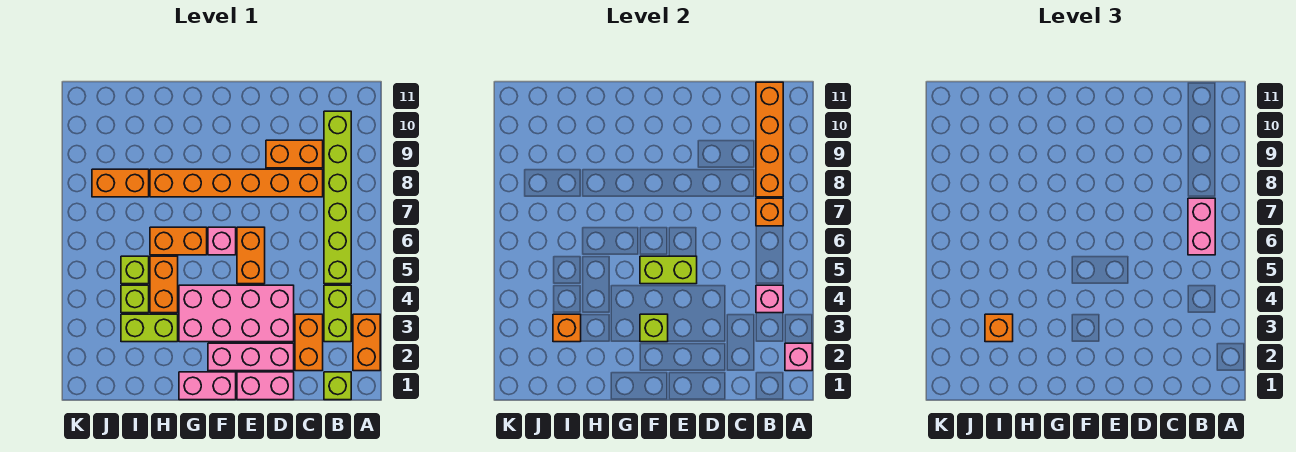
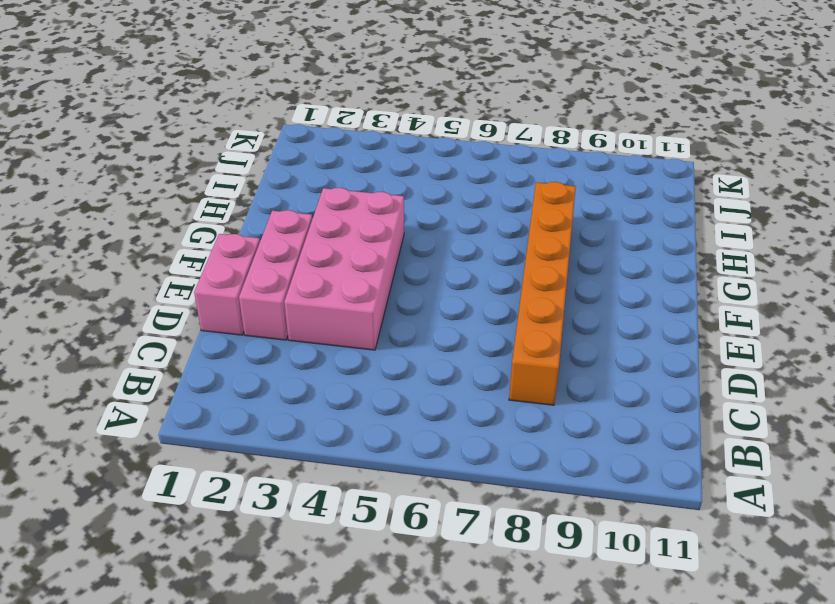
none -> orange brick A2:A3 level 1
none -> lime brick B1 level 1
none -> lime brick B3:B4 level 1

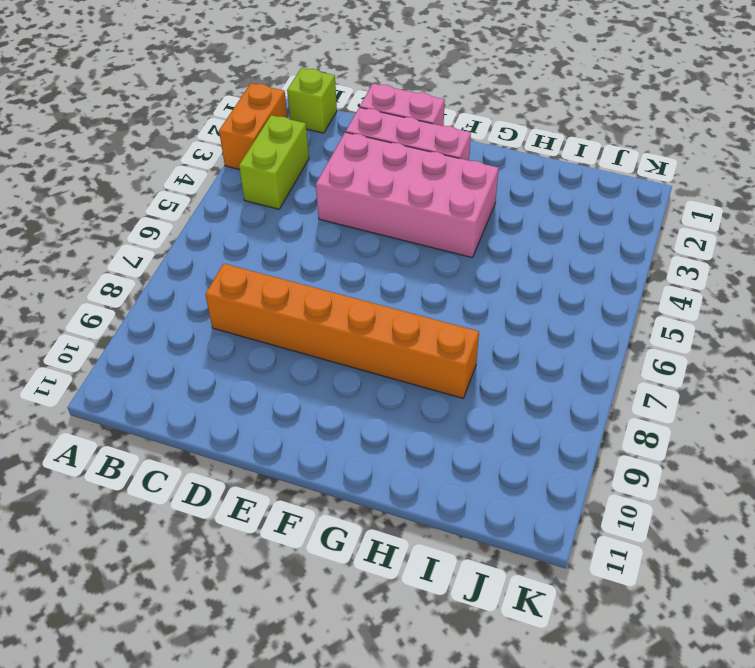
none -> lime brick B5:B10 level 1
none -> orange brick C2:C3 level 1
none -> orange brick C9:D9 level 1

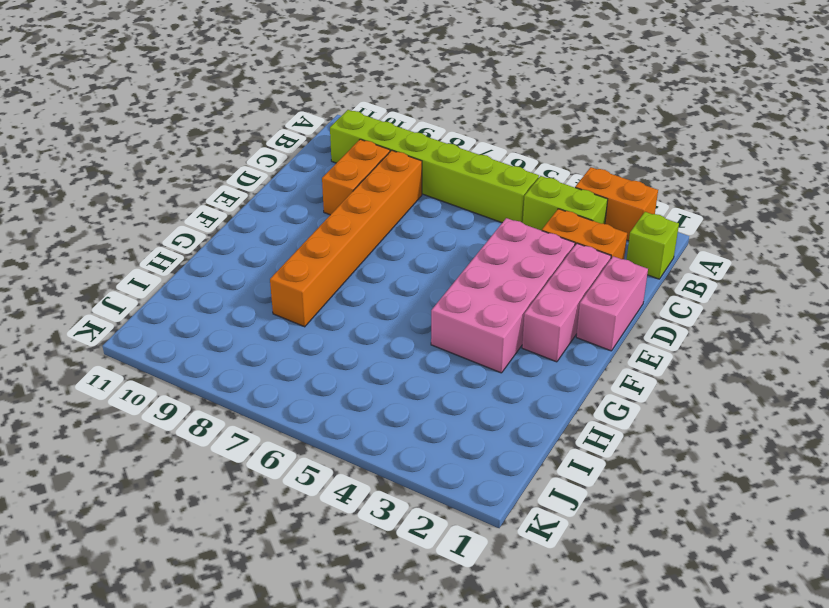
none -> orange brick E5:E6 level 1
none -> pink brick F1:G1 level 1
none -> pink brick F6 level 1

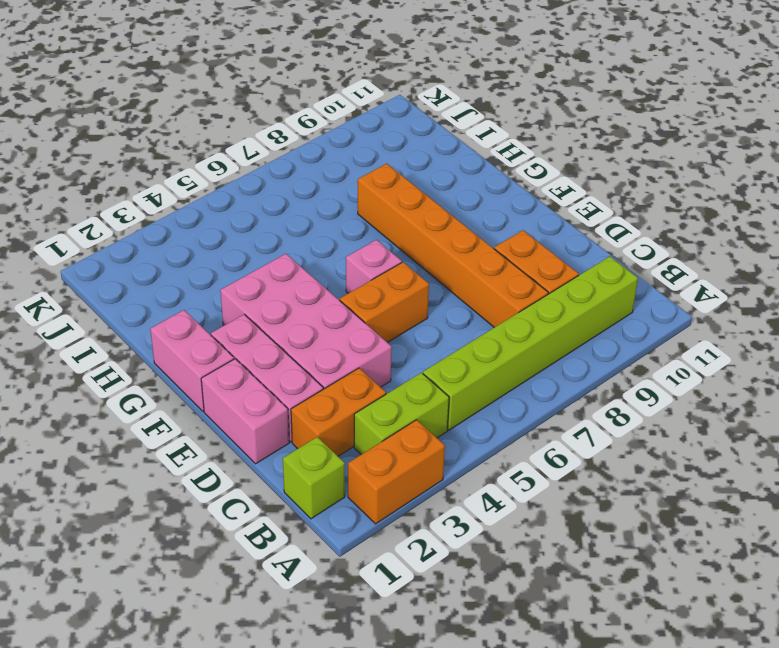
none -> orange brick G6:H6 level 1
none -> lime brick H3:I3 level 1
none -> orange brick H4:H5 level 1

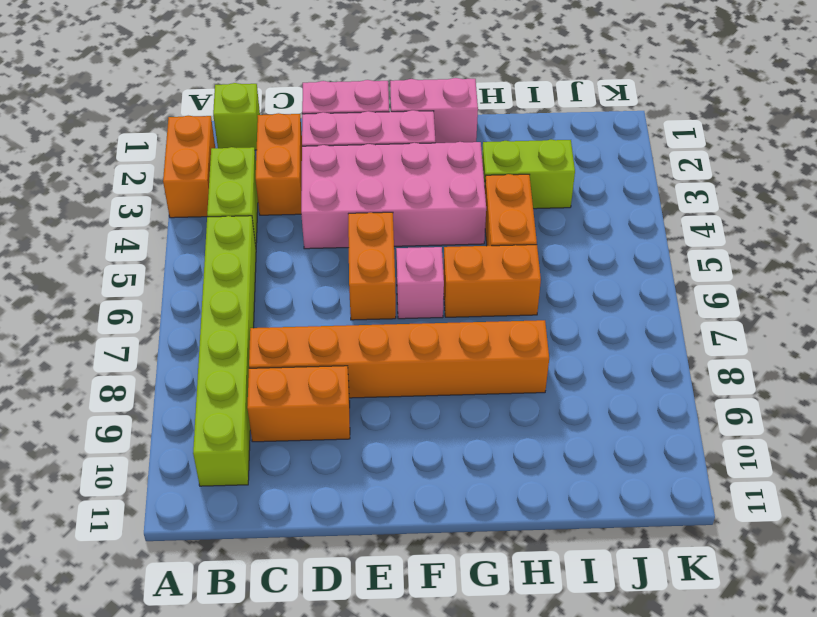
none -> lime brick I4 level 1
none -> lime brick I5 level 1
none -> orange brick I8:J8 level 1

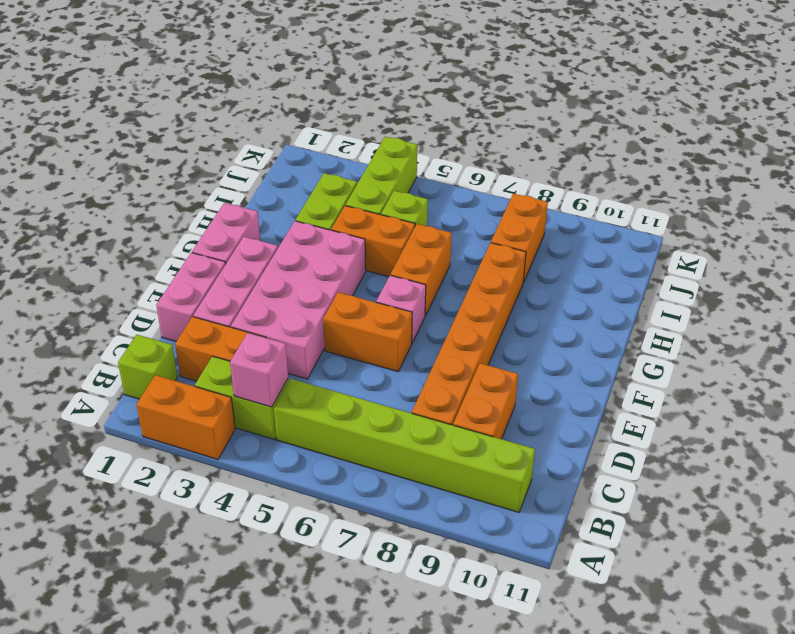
lime brick I4:K4 level 1 -> lime brick I4 level 1
none -> pink brick A2 level 2
none -> orange brick B7 level 2
none -> orange brick B8:B11 level 2

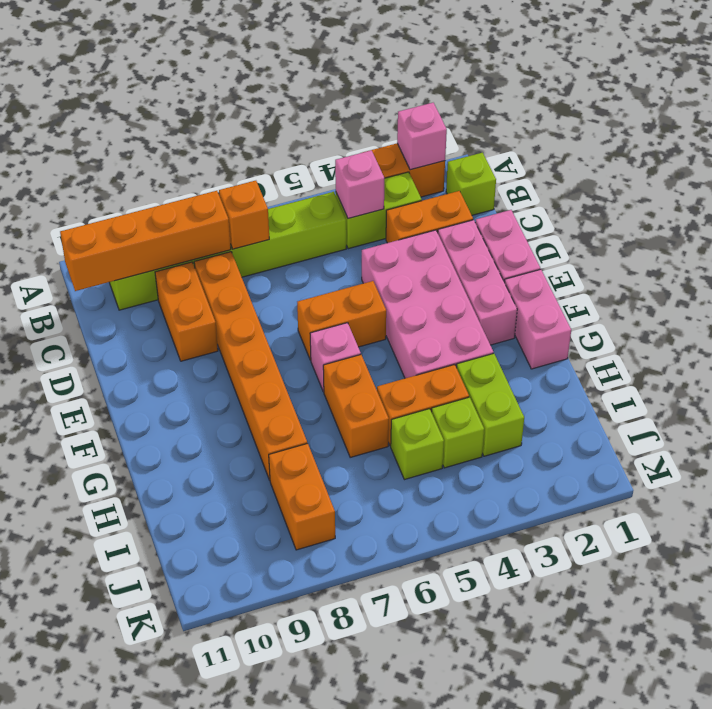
none -> lime brick E5:F5 level 2
none -> lime brick F3 level 2
none -> orange brick I3 level 2

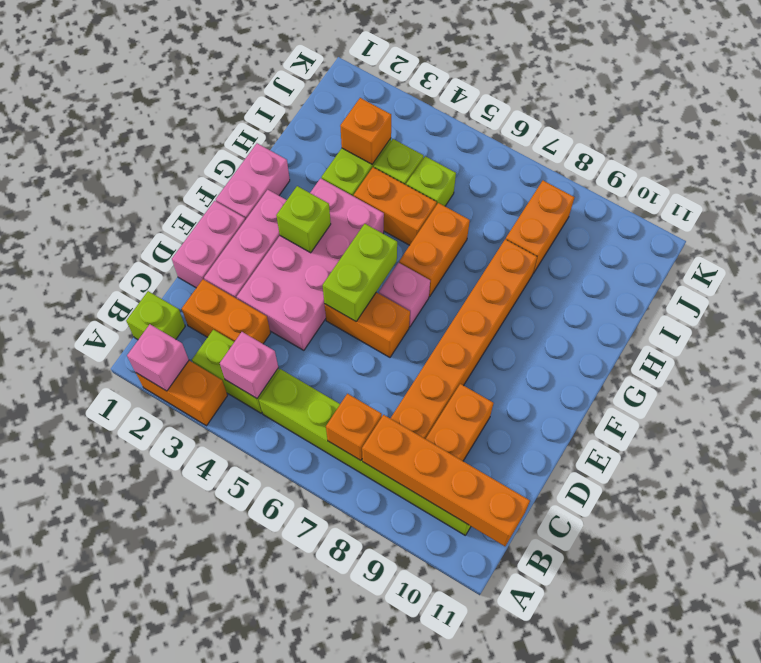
none -> pink brick B6:B7 level 3
none -> orange brick I3 level 3

